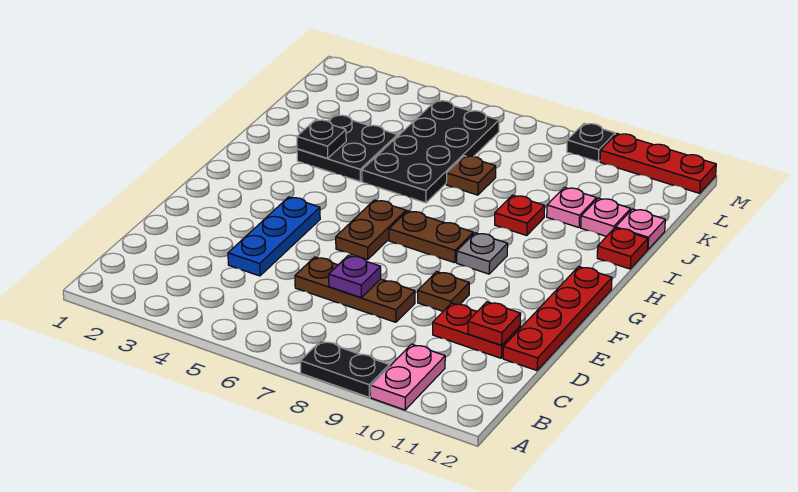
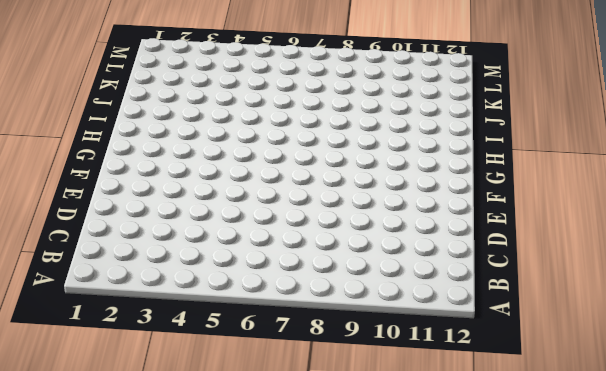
none -> black plate A8:A9 level 1
none -> pink plate A10:B10 level 1
none -> blue plate D4:F4 level 1

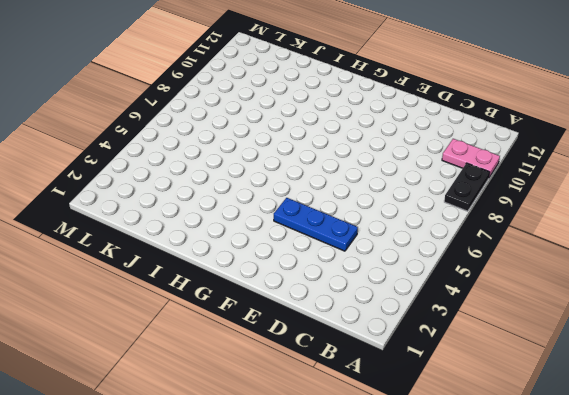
none -> brown plate D6:D8 level 1
none -> red plate D10:D11 level 1
none -> red plate D12:G12 level 1

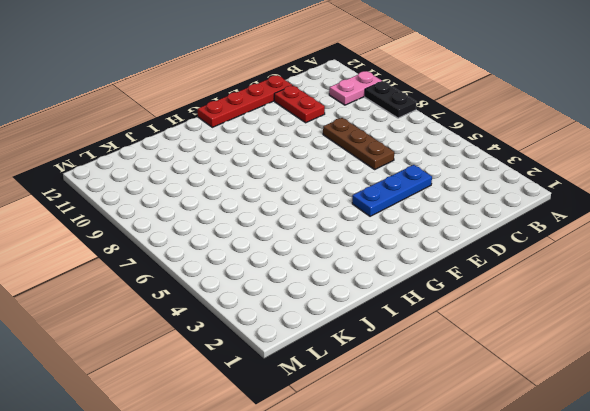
none -> brown plate E9 level 1
none -> brown plate F6:G6 level 1
none -> brown plate G7:G8 level 1

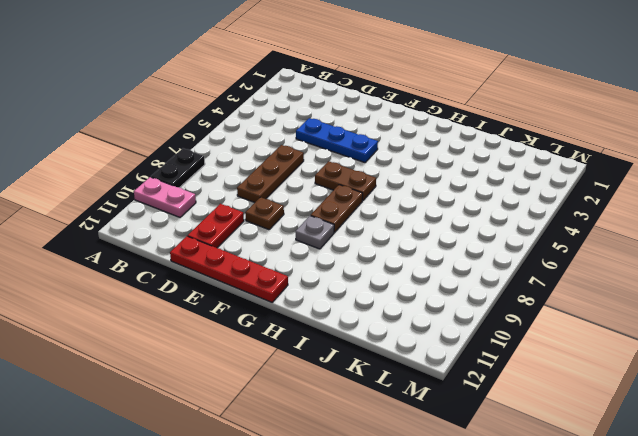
none -> black plate I3:J4 level 1
none -> black plate I5:L6 level 1
none -> red plate I9 level 1

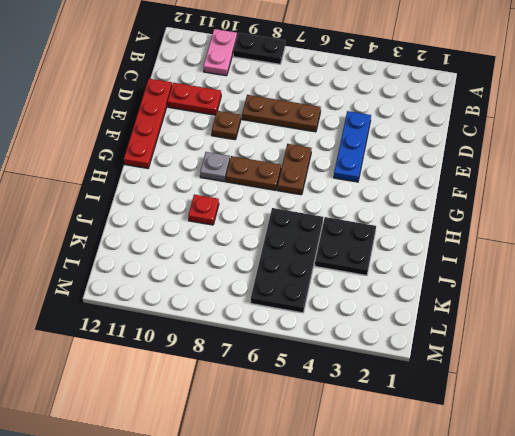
none -> red plate I12 level 1
none -> brown plate J7 level 1
none -> pink plate J10 level 1

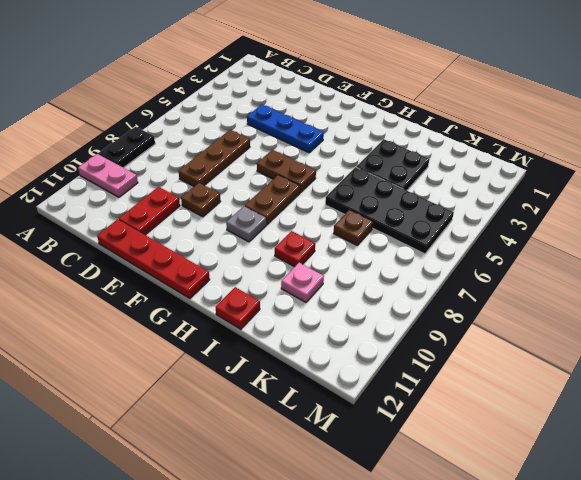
none -> pink plate J11 level 1
none -> pink plate J12 level 1
none -> black plate M9 level 1

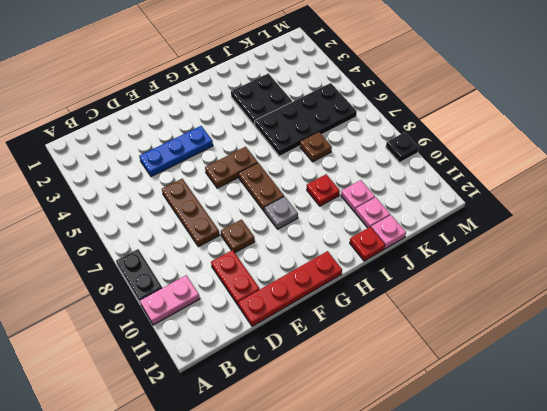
none -> red plate M10:M12 level 1
none -> purple plate D7 level 2
none -> red plate D11 level 2

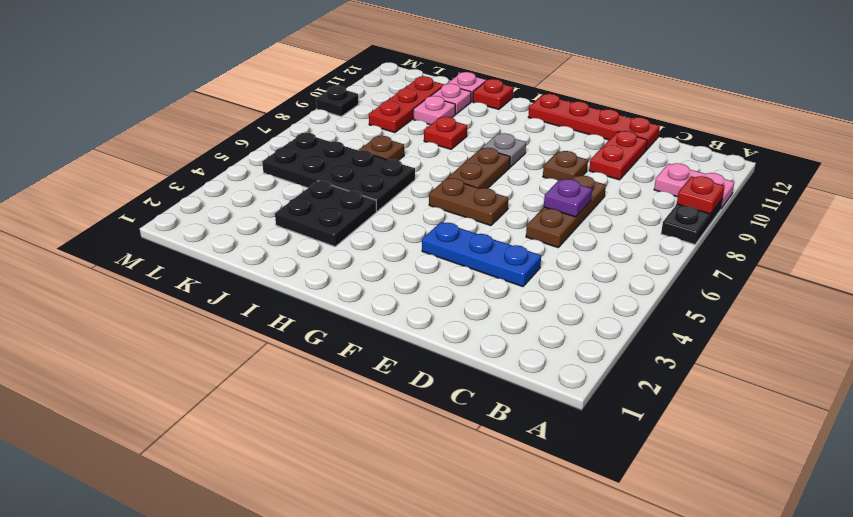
red plate A9 level 2 -> red plate D11 level 2
red plate K9:K11 level 1 -> red plate M10:M12 level 1
none -> black plate I3 level 2

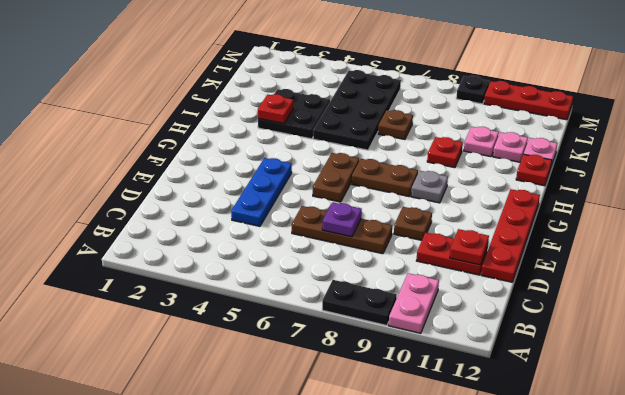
red plate I3 level 2 -> black plate I3 level 2

